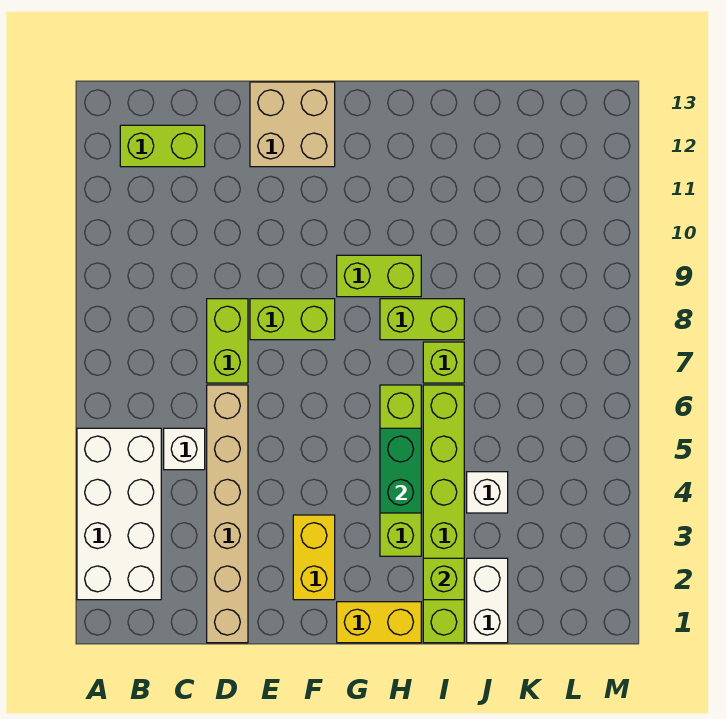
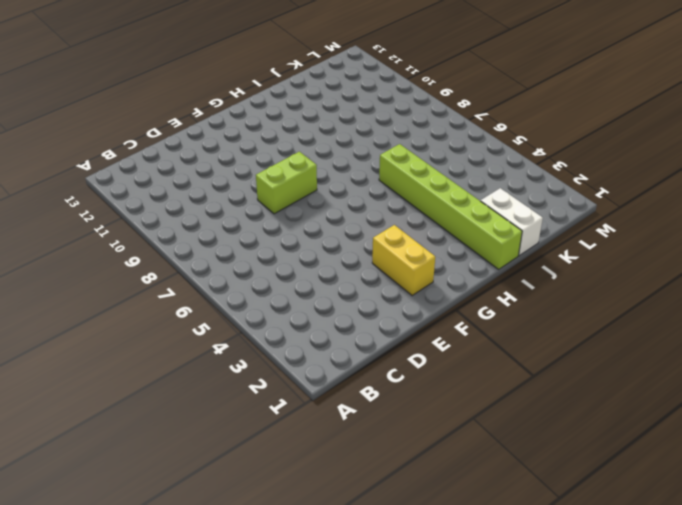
none -> white brick A2:B5 level 1
none -> lime brick B12:C12 level 1
none -> white brick C5 level 1

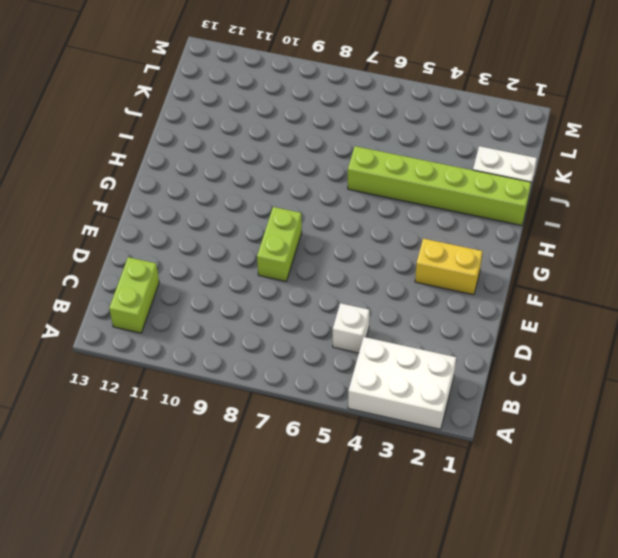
white brick A2:B4 level 1 -> white brick A2:B5 level 1
none -> tan brick D1:D6 level 1
none -> lime brick D7:D8 level 1
none -> tan brick E12:F13 level 1

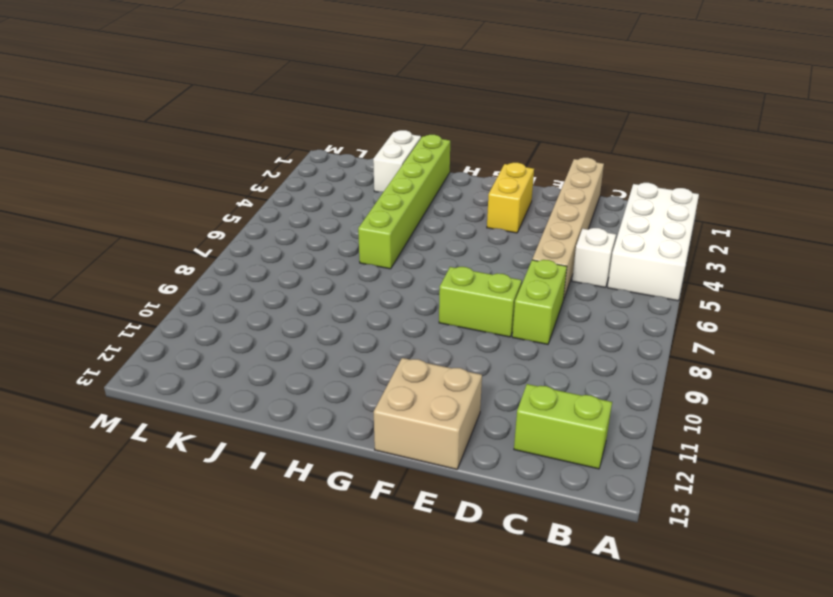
none -> yellow brick G1:H1 level 1
none -> lime brick G9:H9 level 1
none -> lime brick H3:H6 level 1

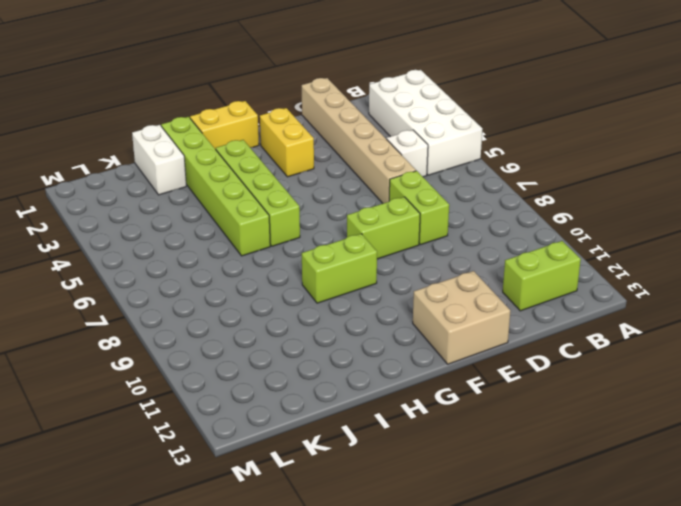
none -> lime brick H8:I8 level 1
none -> lime brick I7 level 1
none -> white brick J4 level 1

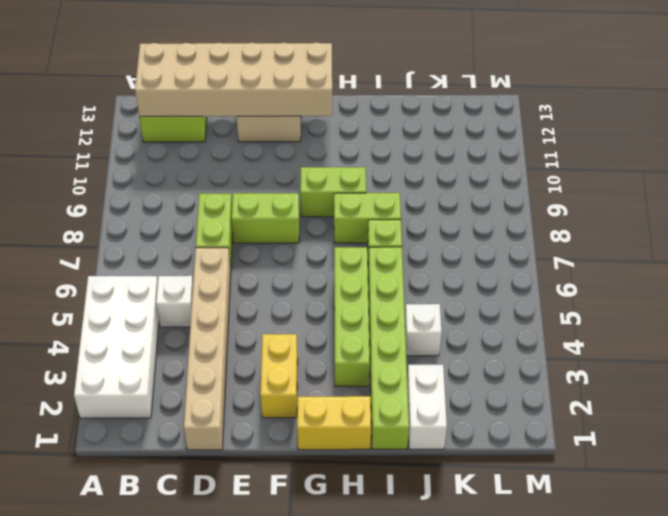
tan brick B12:G13 level 2 -> none
none -> green brick H4:H5 level 2
none -> lime brick I2 level 2

